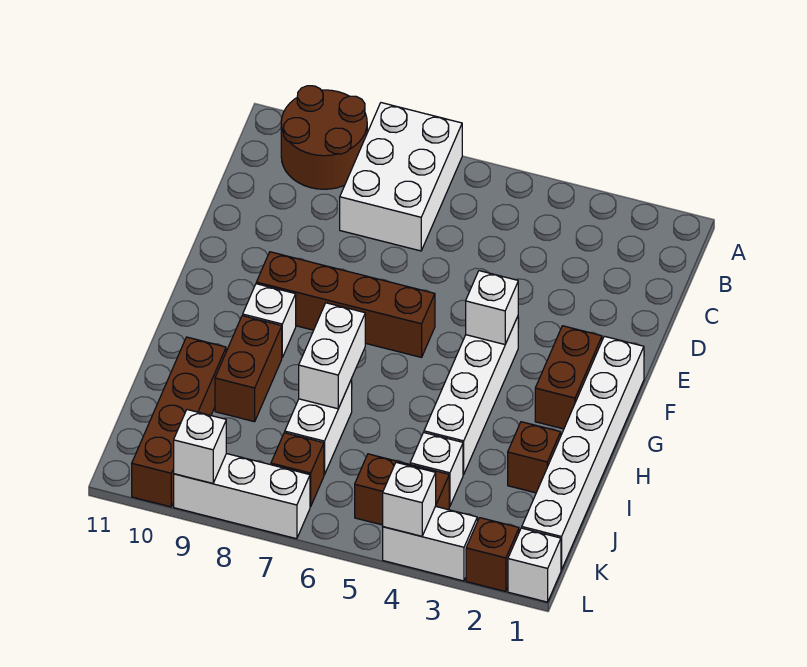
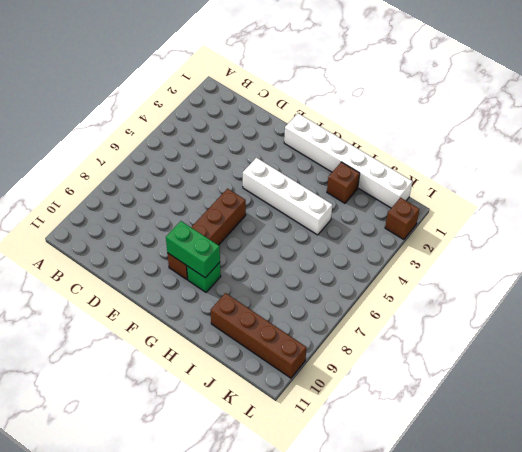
green brick F9:G9 level 2 -> none
green brick G9 level 1 -> white brick G9 level 1
none -> white brick A7:C8 level 1
none -> brown round brick A9:B10 level 1
none -> brown brick F2:G2 level 1

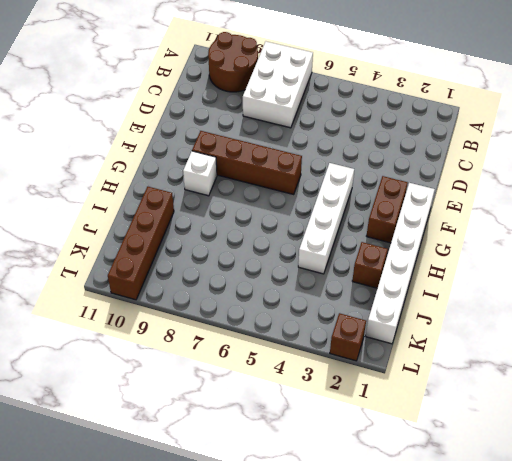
none -> brown brick H9:I9 level 1
none -> white brick I7:J7 level 1
none -> white brick J4 level 1

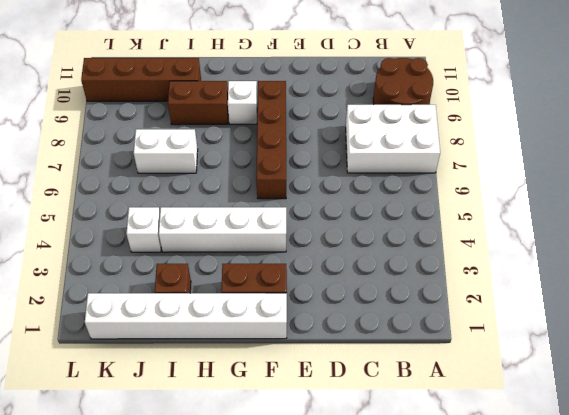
none -> brown brick K4:K5 level 1
none -> brown brick K7 level 1
none -> white brick L1 level 1

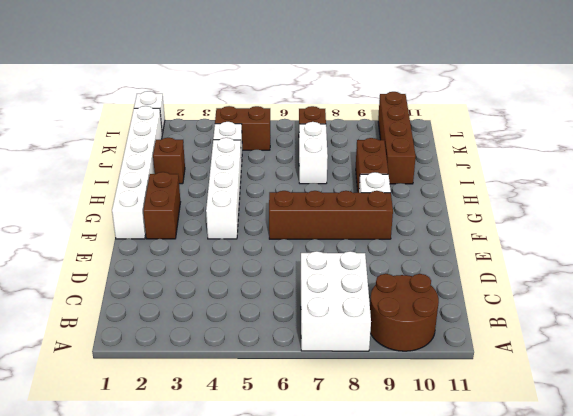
none -> brown brick L2 level 1
none -> white brick L3:L4 level 1
none -> white brick L7:L9 level 1

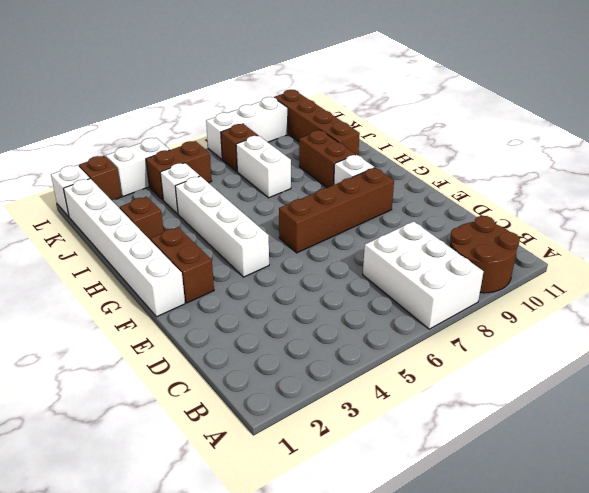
none -> white brick F4 level 2
none -> white brick H7:I7 level 2
none -> white brick L4 level 2

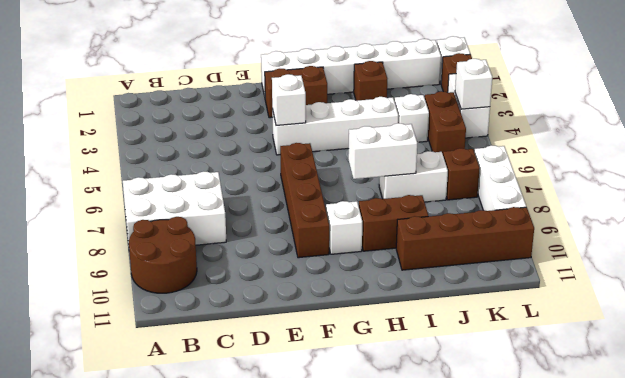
none -> white brick L9 level 2

